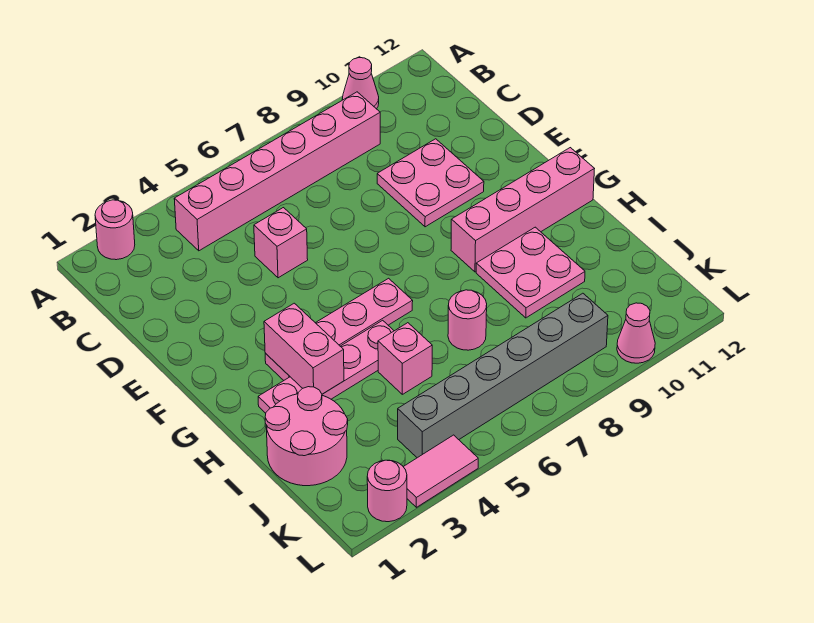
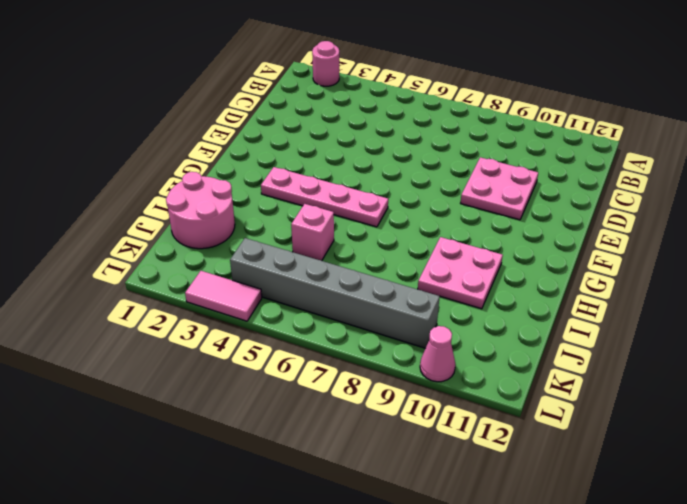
none -> pink cone A10 level 1
none -> pink brick B4:B9 level 1
none -> pink brick D5 level 1

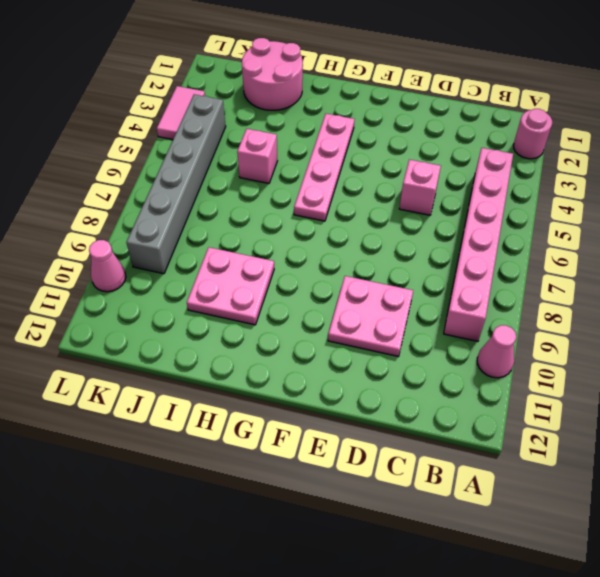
none -> pink brick G9:G12 level 1
none -> pink plate H2:H5 level 1
none -> pink round brick I7 level 1

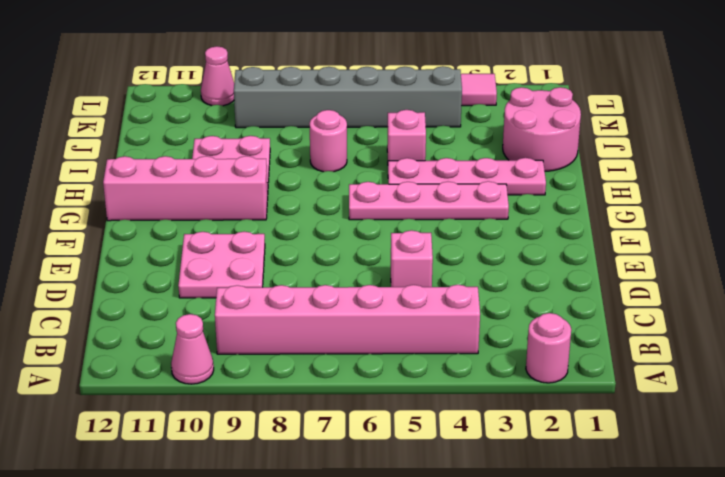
none -> pink round brick L2 level 1
none -> pink brick G3:H3 level 2

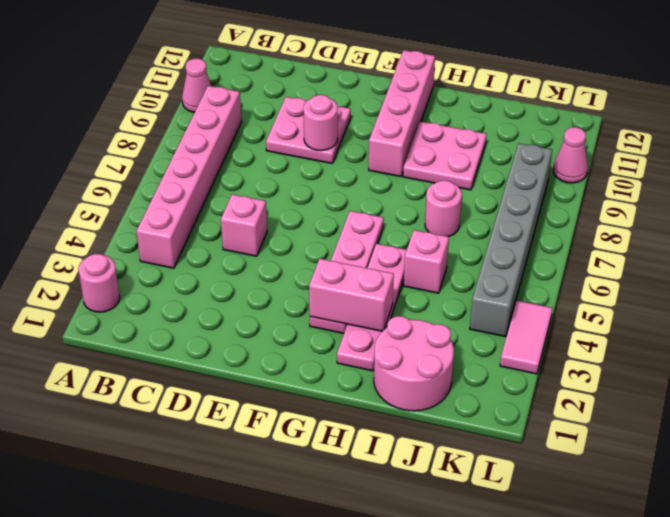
pink round brick E9 level 2 -> pink round brick L2 level 1

